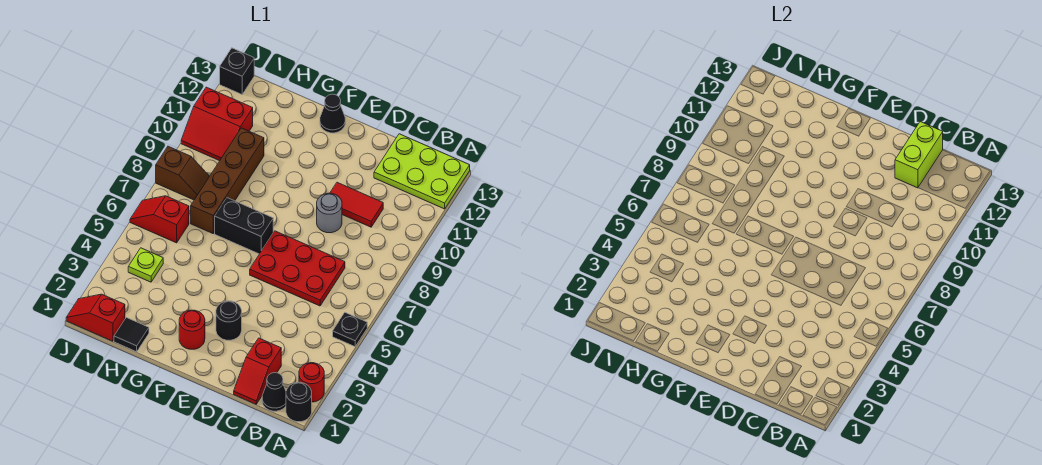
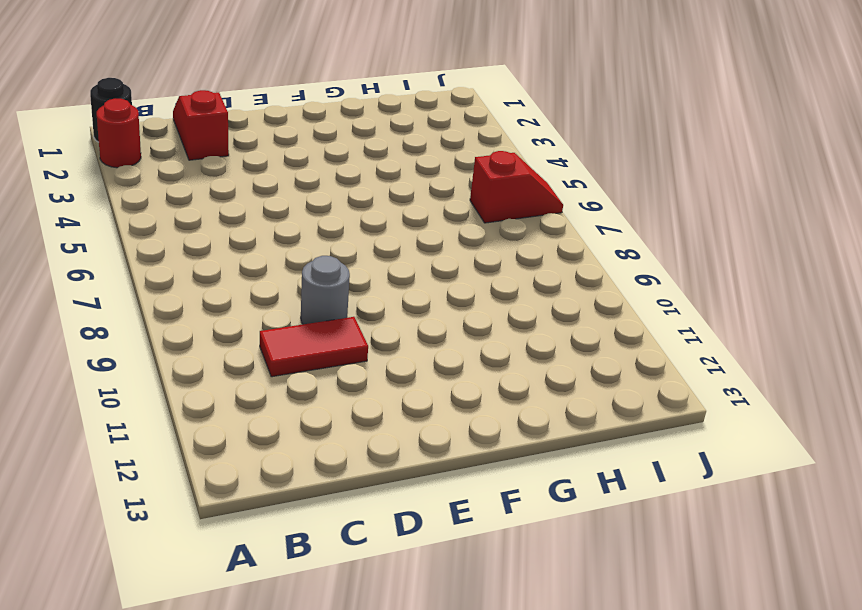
none -> black plate A5 level 1
none -> lime plate A12:C13 level 1
none -> black cone B1 level 1

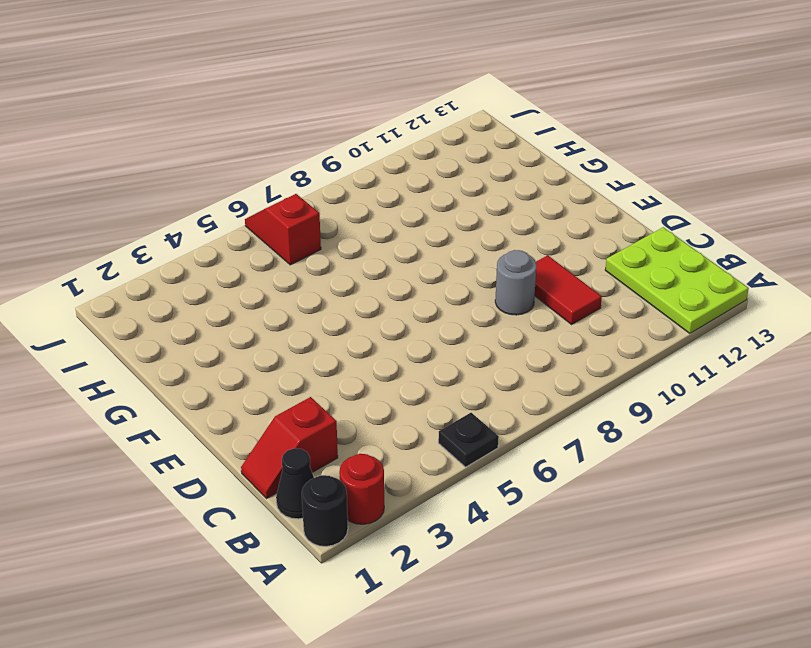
none -> red plate C6:E7 level 1
none -> black round brick E3 level 1
none -> red round brick F2 level 1

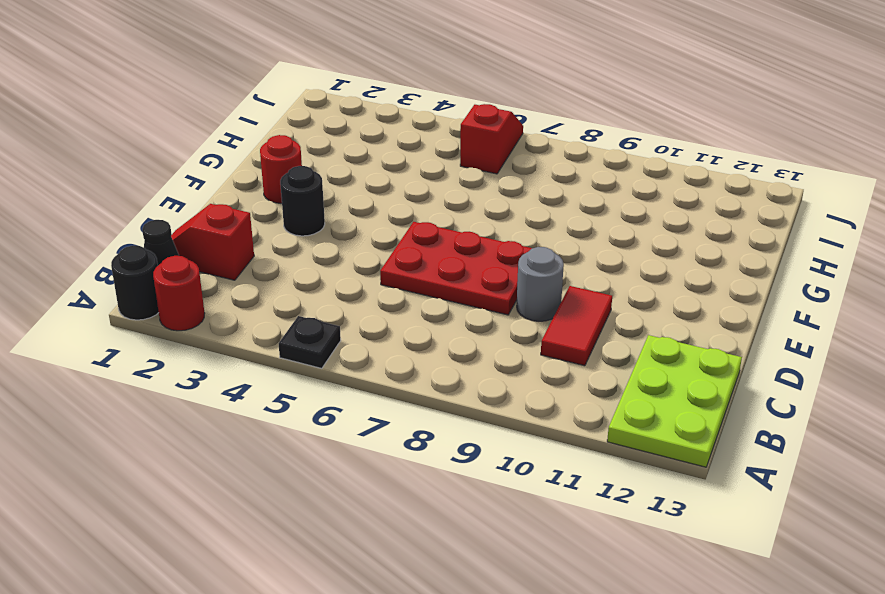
red plate D6:E8 level 1 -> red plate C6:E7 level 1
none -> black brick F7:G7 level 1
none -> black cone F13 level 1
none -> black tile H1 level 1

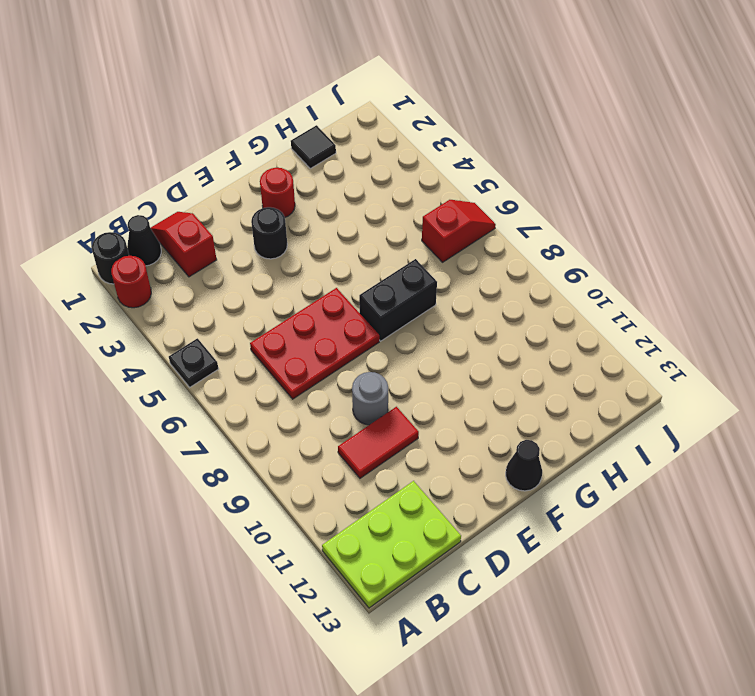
none -> brown brick H7:H10 level 1
none -> red slope I1:J1 level 1 top I
none -> lime plate I4 level 1

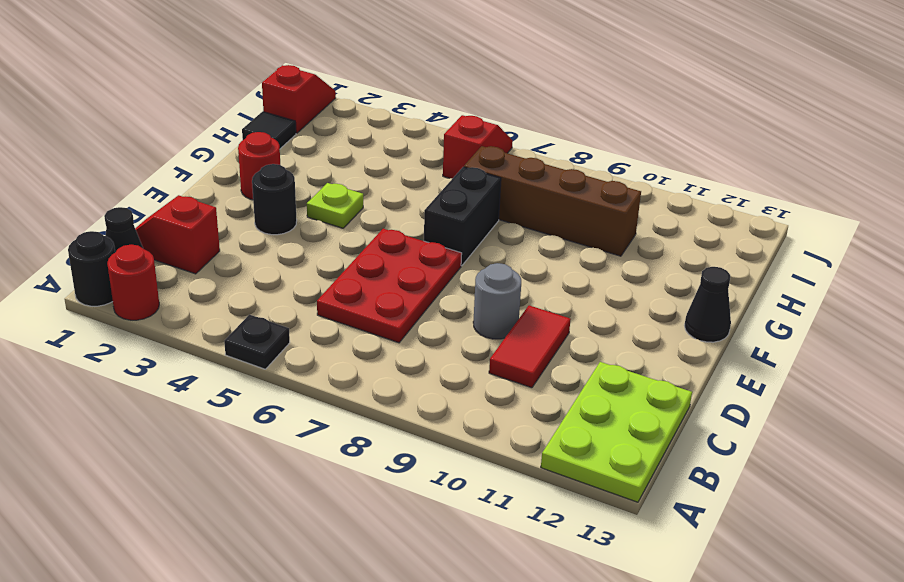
lime plate F4 level 1 -> lime plate I4 level 1
none -> brown slope I8:J8 level 1 top J
none -> red slope I10:J11 level 1 top 11
none -> black brick J13 level 1

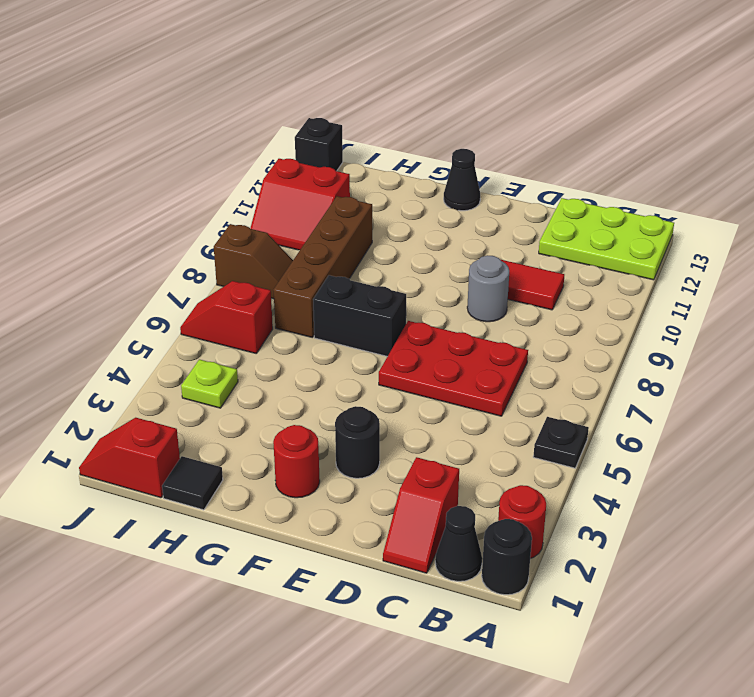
none -> lime brick C12:C13 level 2

